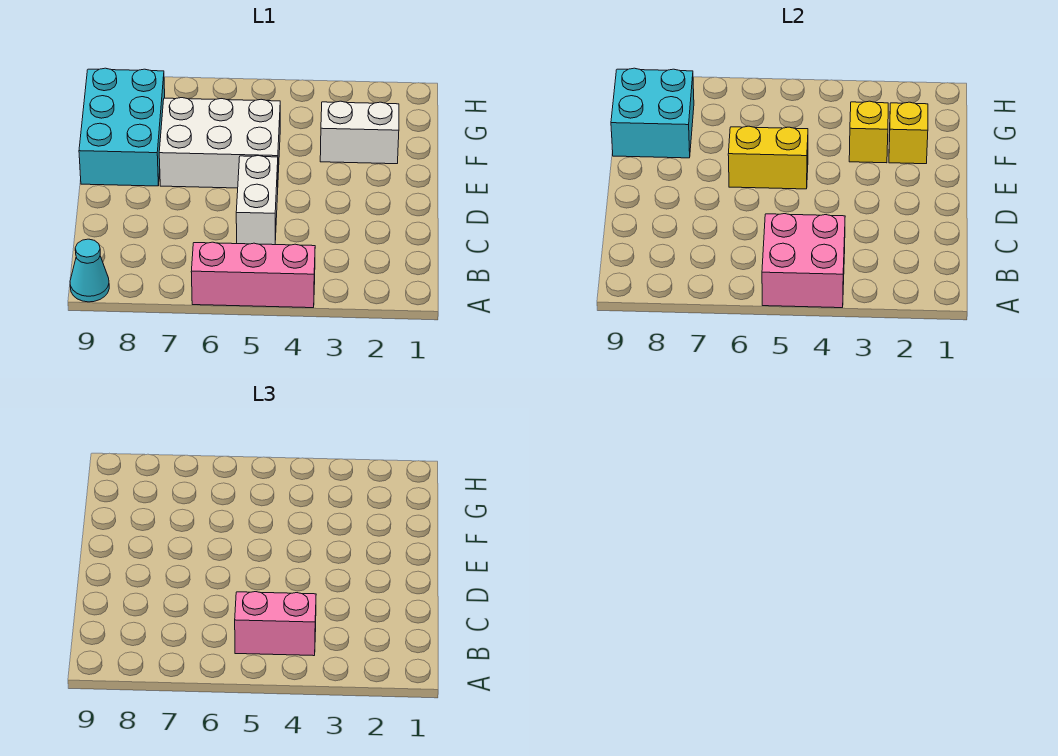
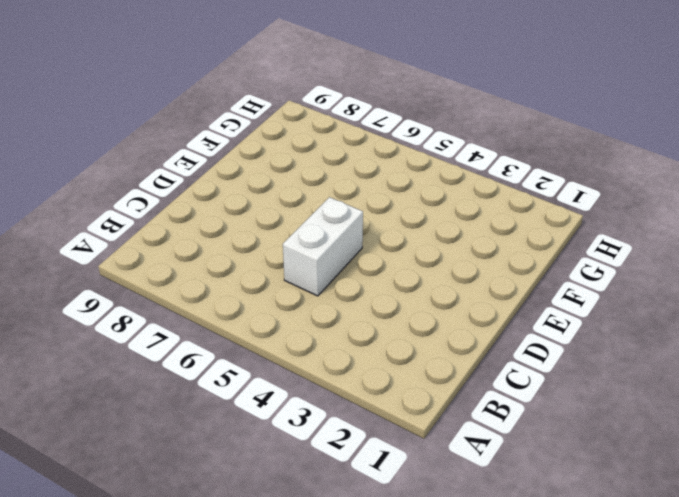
none -> pink brick A4:A6 level 1
none -> cyan cone A9 level 1
none -> white brick E5:F7 level 1

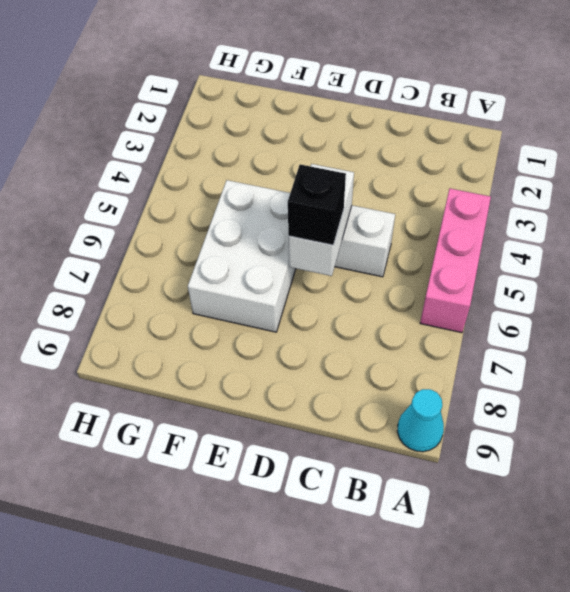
white brick D5:D6 level 2 -> white brick F2:F3 level 1
black brick D6 level 3 -> none
none -> cyan brick E8:G9 level 1
none -> pink brick A4:B5 level 2
none -> yellow brick E5:E6 level 2

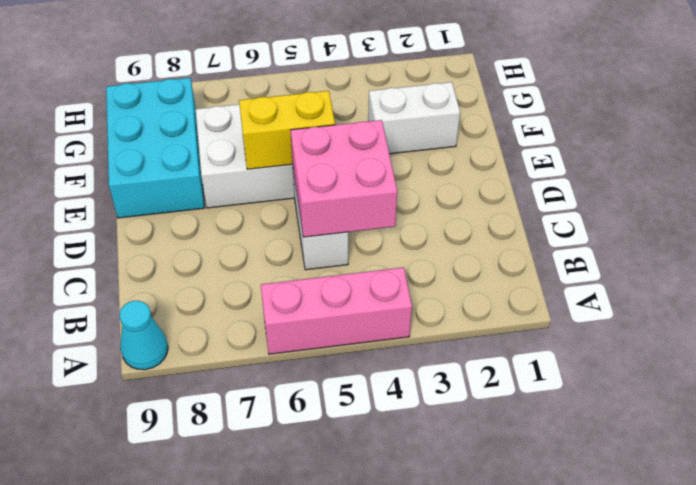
pink brick C4:D5 level 2 -> pink brick A4:B5 level 2
none -> yellow brick F2 level 2
none -> yellow brick F3 level 2
none -> cyan brick F8:G9 level 2

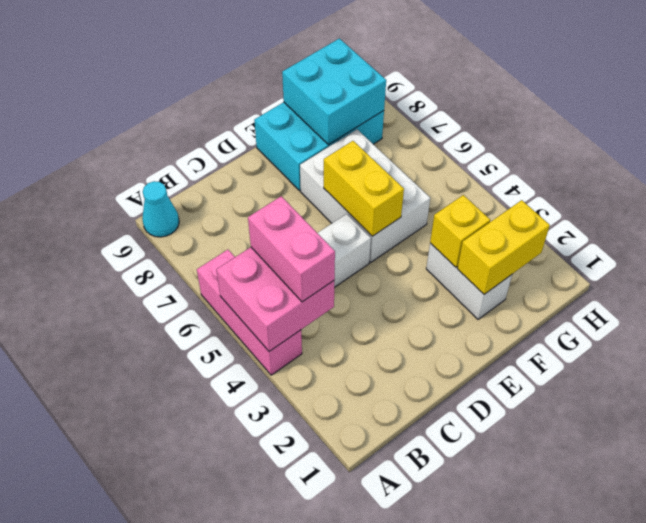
yellow brick F2:G2 level 2 -> yellow brick F2 level 2

